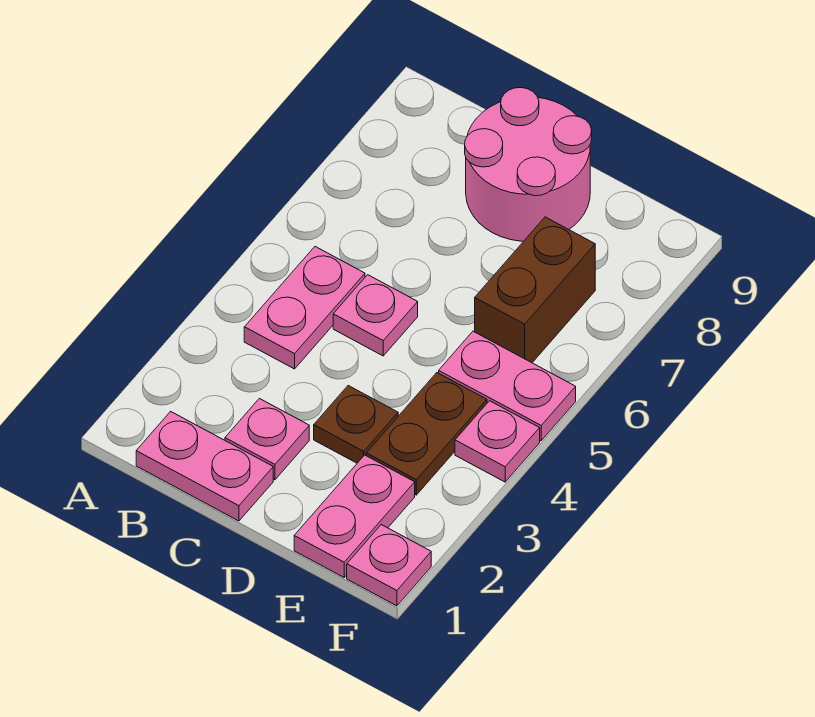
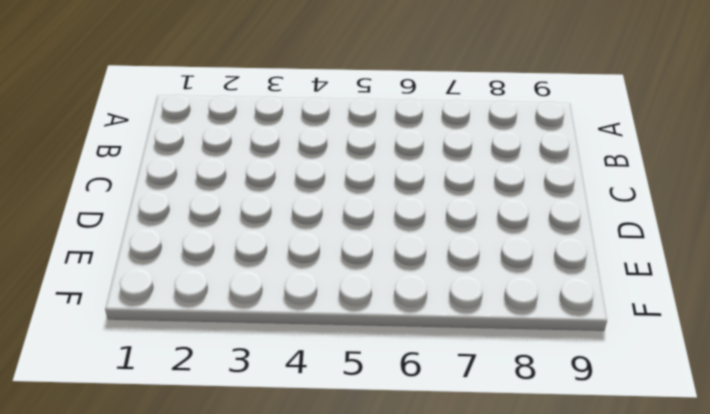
none -> pink plate B1:C1 level 1
none -> pink plate B4:B5 level 1
none -> pink plate C2 level 1

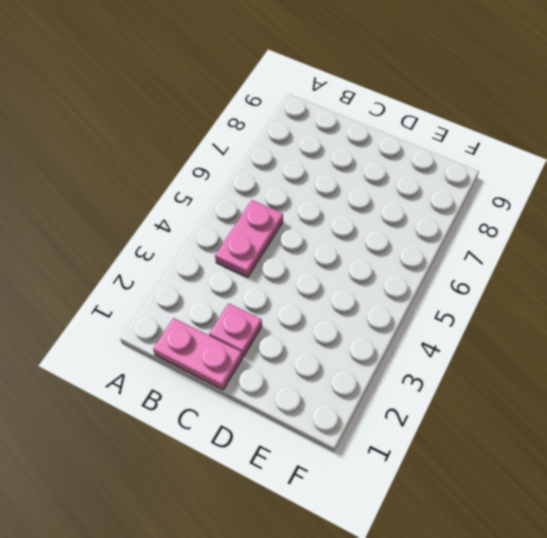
none -> pink plate C5 level 1
none -> pink round brick C8:D9 level 1
none -> brown plate D3 level 1

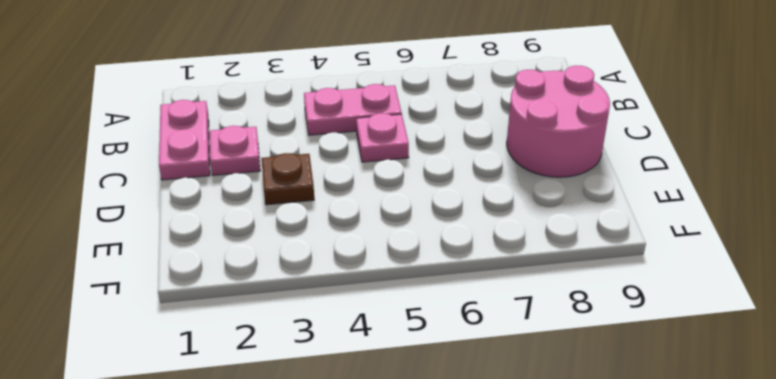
none -> pink plate E1:E2 level 1
none -> brown plate E3:E4 level 1
none -> pink plate E5:F5 level 1

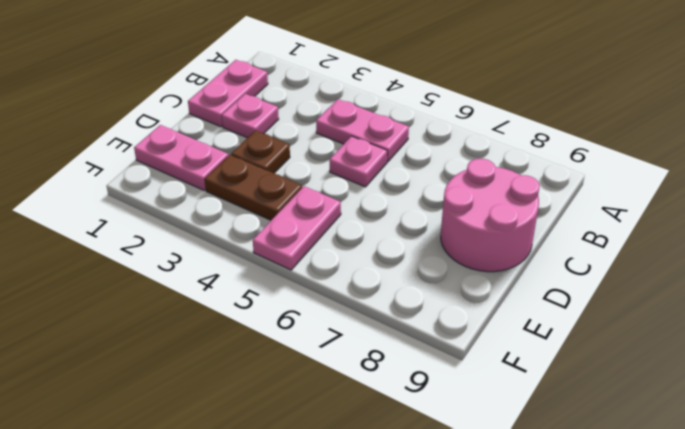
none -> brown brick E6:E7 level 1
none -> pink plate F1 level 1
none -> pink plate F4 level 1

